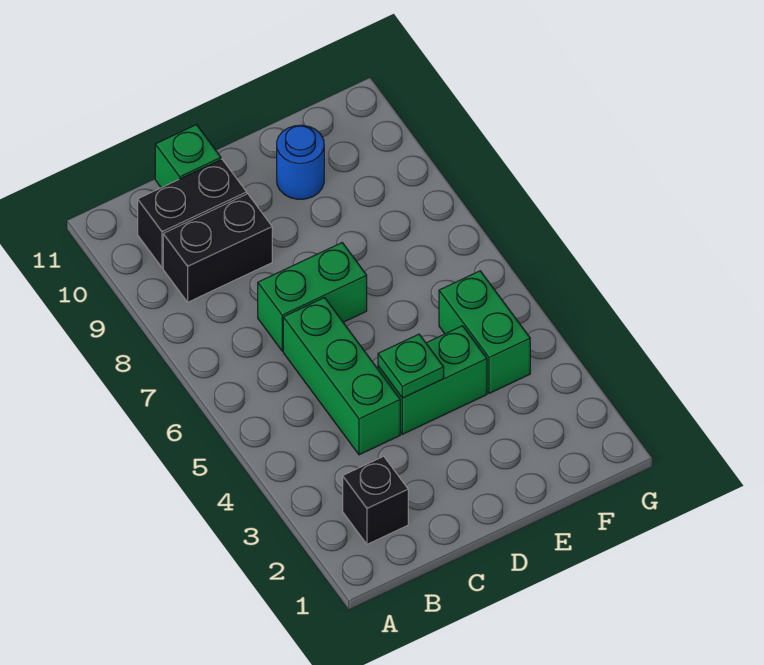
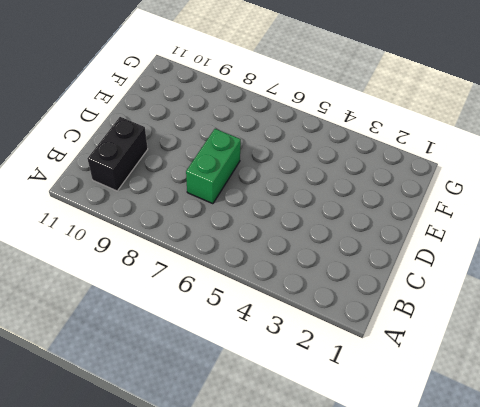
none -> black brick B2 level 1
none -> black brick B9:C9 level 1

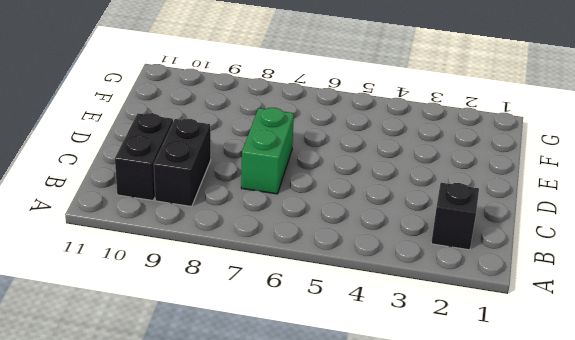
none -> green brick C4:C6 level 1
none -> green brick C11 level 1

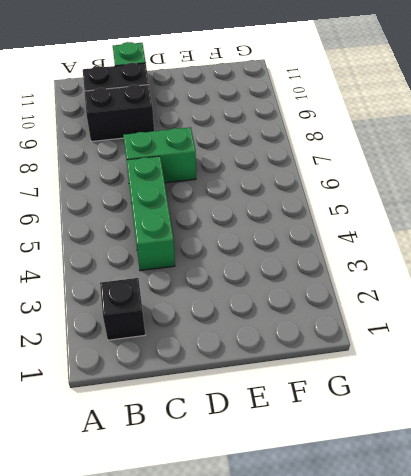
none -> green brick D4:E4 level 1
none -> blue round brick E10 level 1

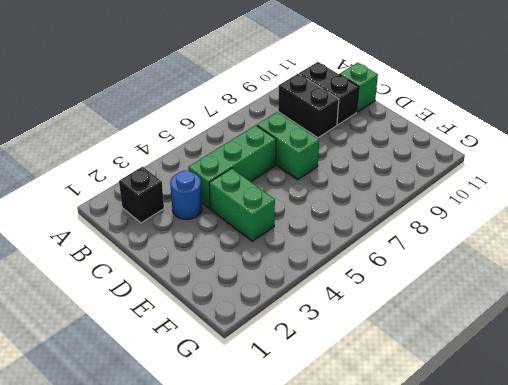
blue round brick C3 level 1 -> blue round brick E10 level 1
none -> green brick F4:F5 level 1
none -> green plate D4 level 2

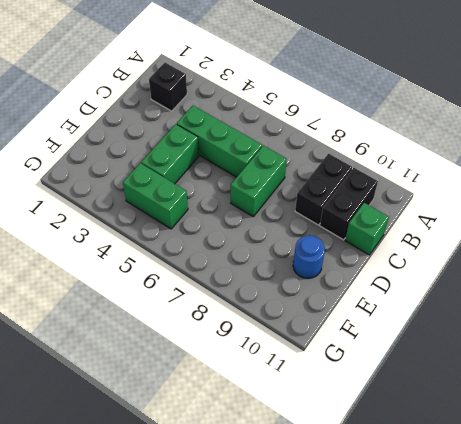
none -> green plate D4 level 2

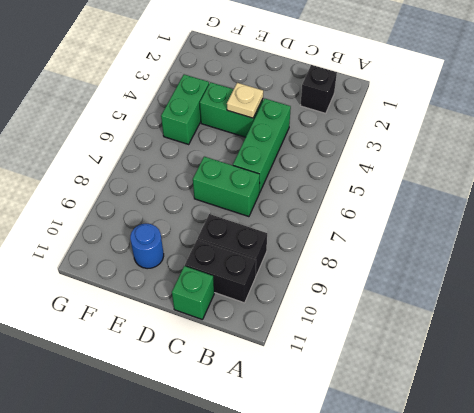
tan plate D4 level 2 -> green plate D4 level 2

